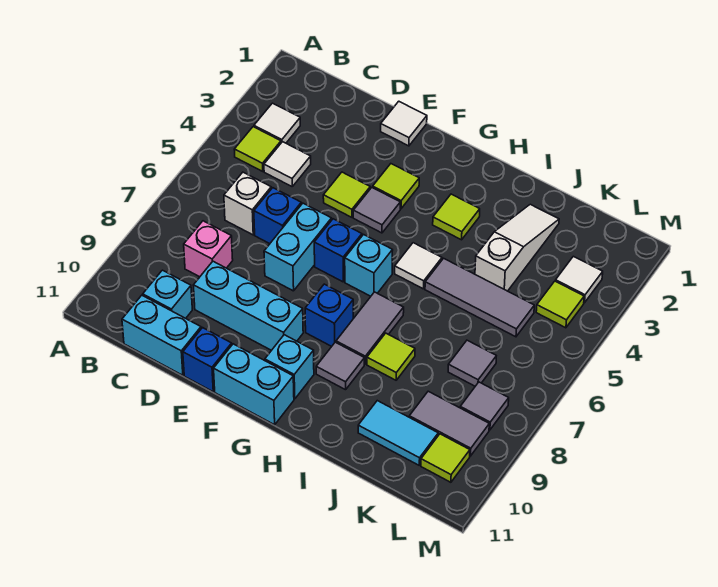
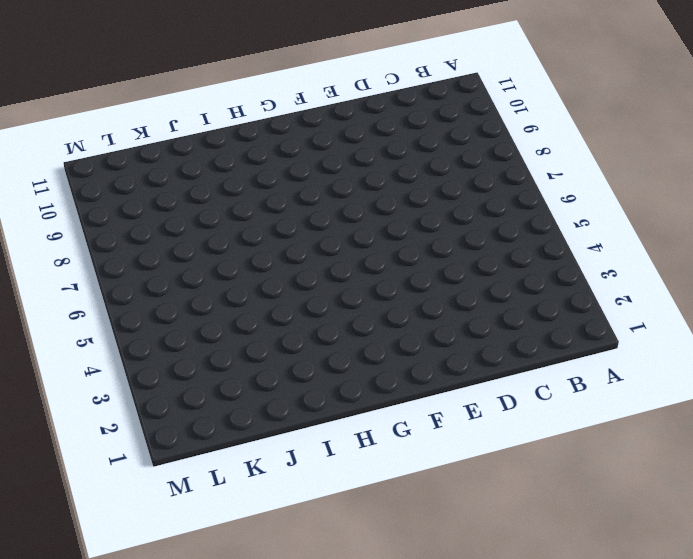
none -> white tile B3 level 1
none -> lime tile B4 level 1
none -> white tile C4 level 1
none -> white brick C6 level 1

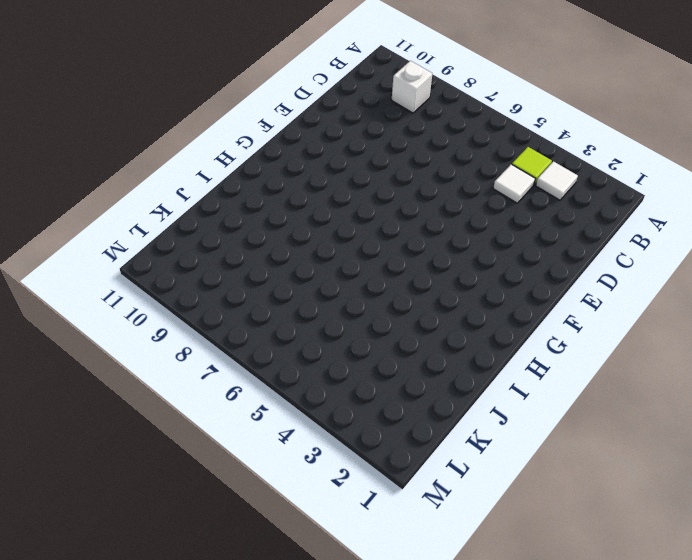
white brick B9 level 1 -> white brick C6 level 1
none -> pink brick C8 level 1
none -> cyan brick C10 level 1
none -> cyan brick C11:D11 level 1
none -> blue brick D6 level 1

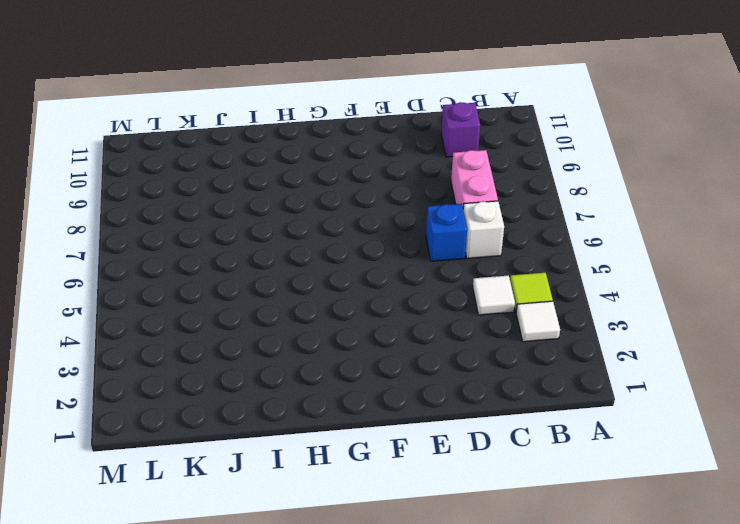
pink brick C7:C8 level 1 -> pink brick C8 level 1
purple brick C10 level 1 -> cyan brick C10 level 1
none -> cyan brick C11:D11 level 1
none -> cyan brick D9:F9 level 1
none -> white tile E1 level 1
none -> lime tile E4 level 1

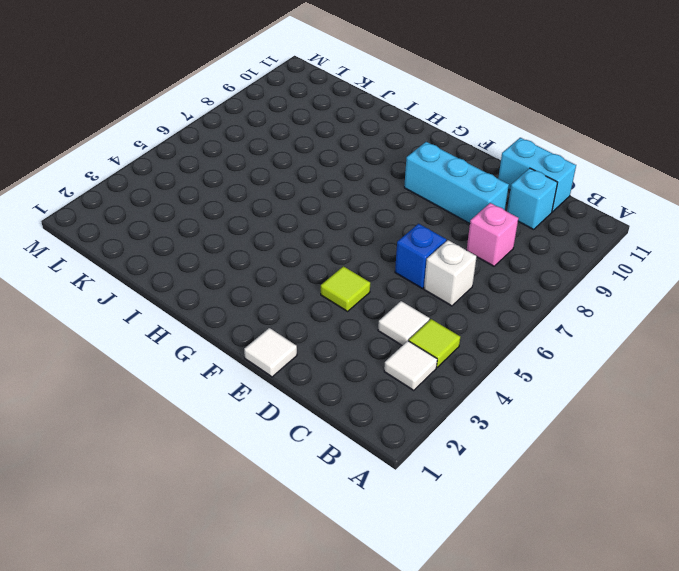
none -> cyan brick E6:E7 level 1
none -> blue brick E11 level 1
none -> lime tile F3 level 1
none -> grey tile F4 level 1

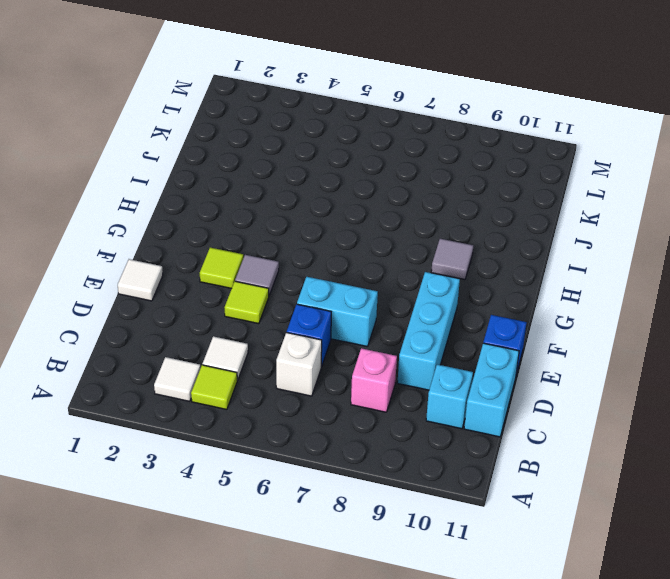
none -> blue brick F6 level 1
none -> cyan brick F11:G11 level 1
none -> cyan brick G6 level 1
none -> blue brick G8 level 1

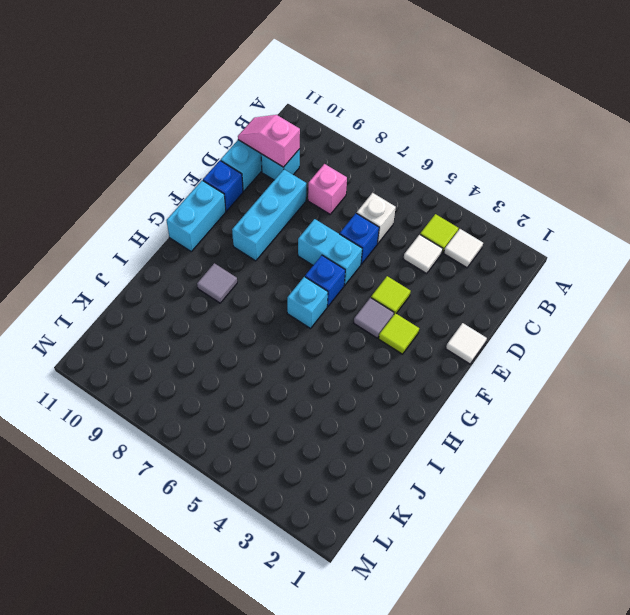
pink slope C10:C11 level 2 top 10 -> none
none -> blue brick G8 level 1
none -> cyan brick G10 level 1
none -> lime tile H3 level 1
none -> white tile H5 level 1

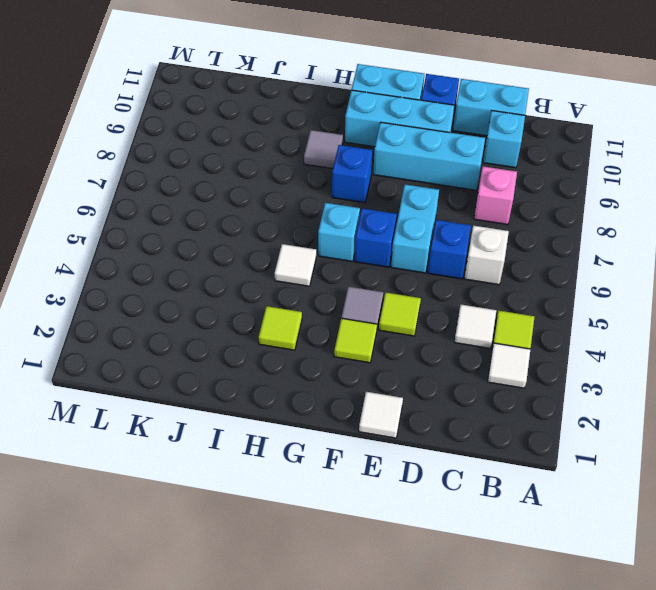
cyan brick E10:G10 level 1 -> cyan brick G10 level 1
none -> grey tile H7:H8 level 1
none -> grey tile I5:K5 level 1
none -> lime tile I8 level 1
none -> white slope J2:J4 level 1 top 4

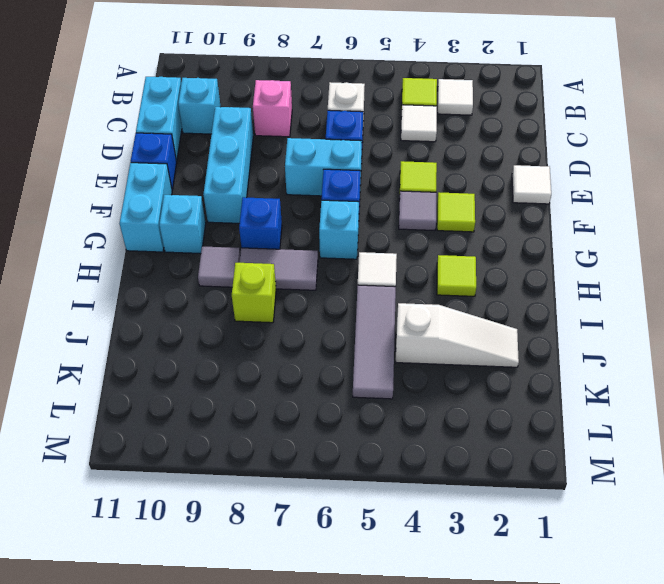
lime brick I8 level 1 -> lime tile I8 level 1
none -> cyan tile J10:K10 level 1
none -> grey tile K7 level 1
none -> grey tile K9:L9 level 1
none -> white tile L3 level 1

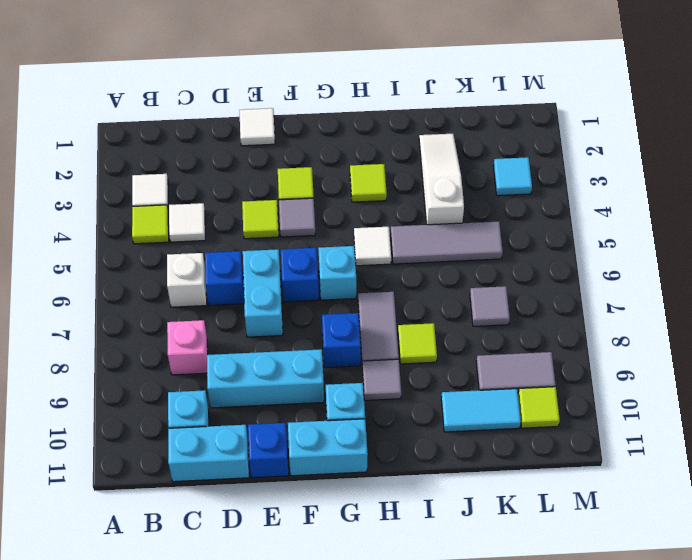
cyan tile L3 level 1 -> white tile L3 level 1
none -> lime tile L4 level 1
none -> grey tile L8 level 1

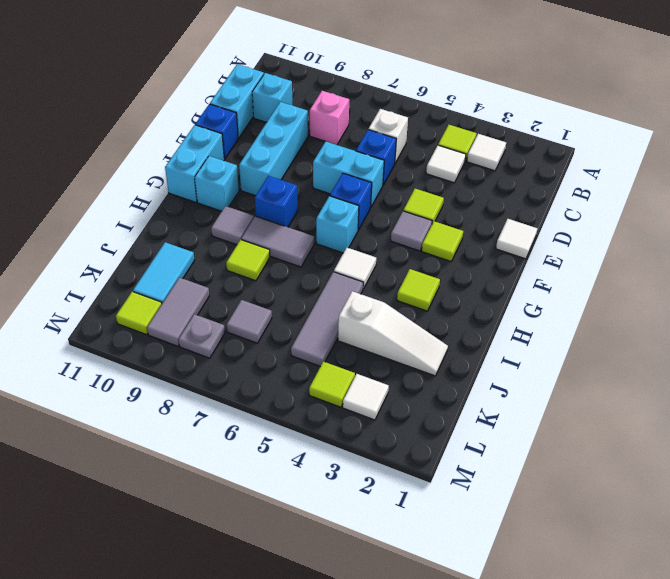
grey plate L8 level 1 -> grey tile L8 level 1

